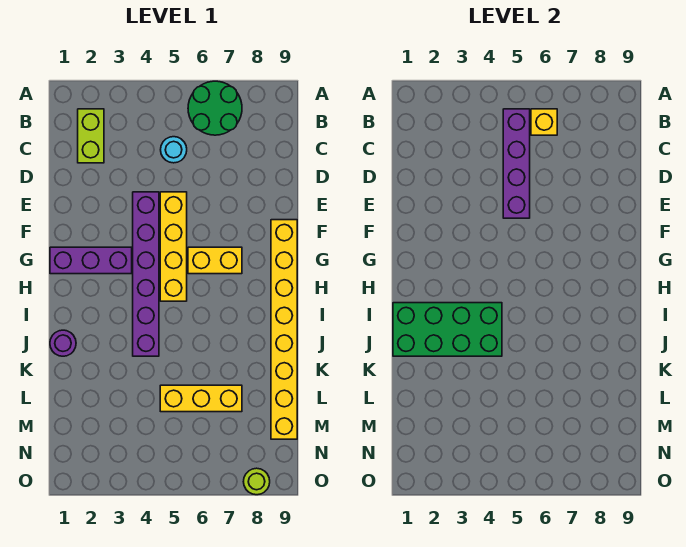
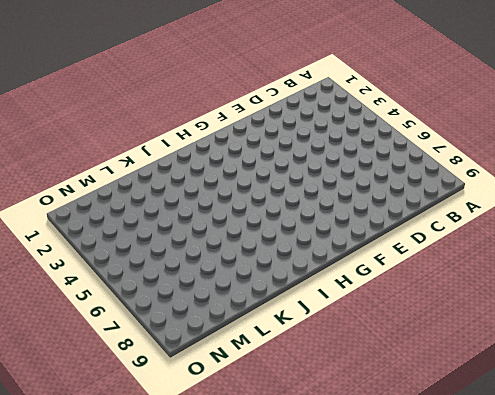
none -> green round brick A6:B7 level 1
none -> lime brick B2:C2 level 1
none -> cyan round brick C5 level 1

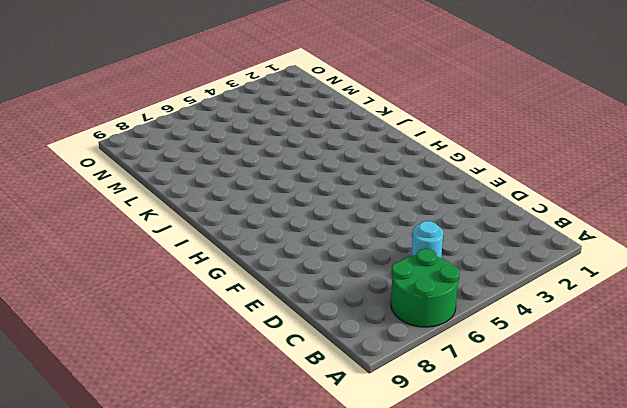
none -> lime brick B2:C2 level 1
none -> purple brick E4:J4 level 1
none -> yellow brick E5:H5 level 1

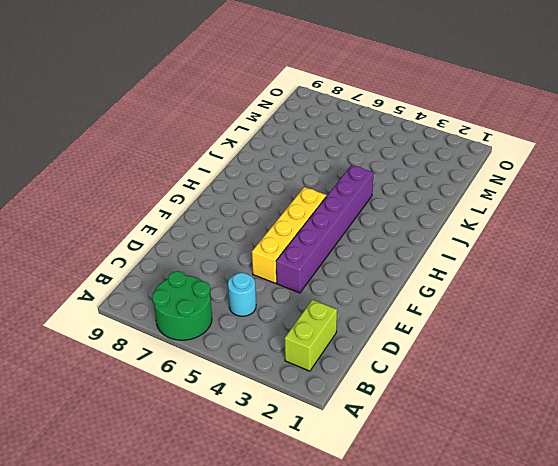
none -> yellow brick F9:M9 level 1
none -> purple brick G1:G3 level 1
none -> yellow brick G6:G7 level 1

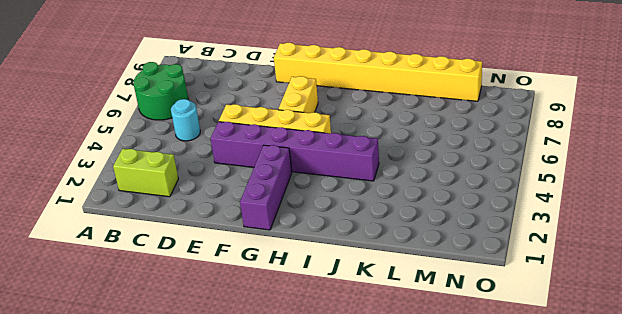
none -> purple round brick J1 level 1
none -> yellow brick L5:L7 level 1
none -> lime round brick O8 level 1

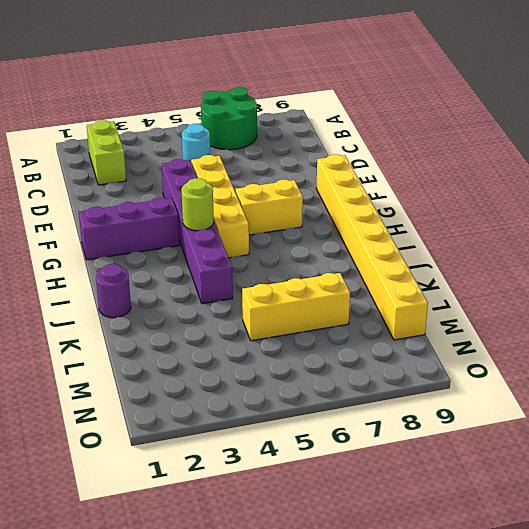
lime round brick H4 level 2 -> lime round brick O8 level 1
none -> purple brick B5:E5 level 2
none -> yellow brick B6 level 2
none -> green brick I1:J4 level 2

